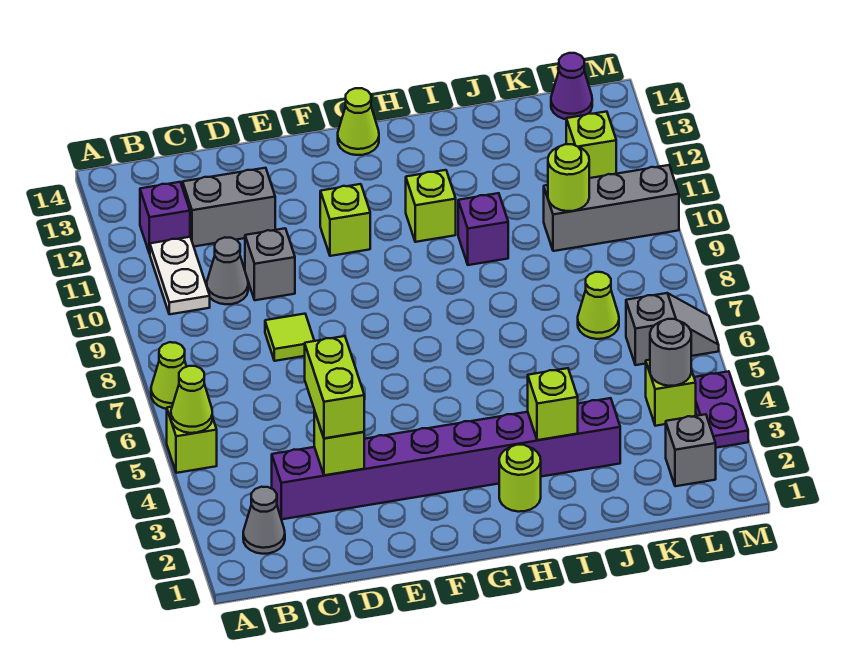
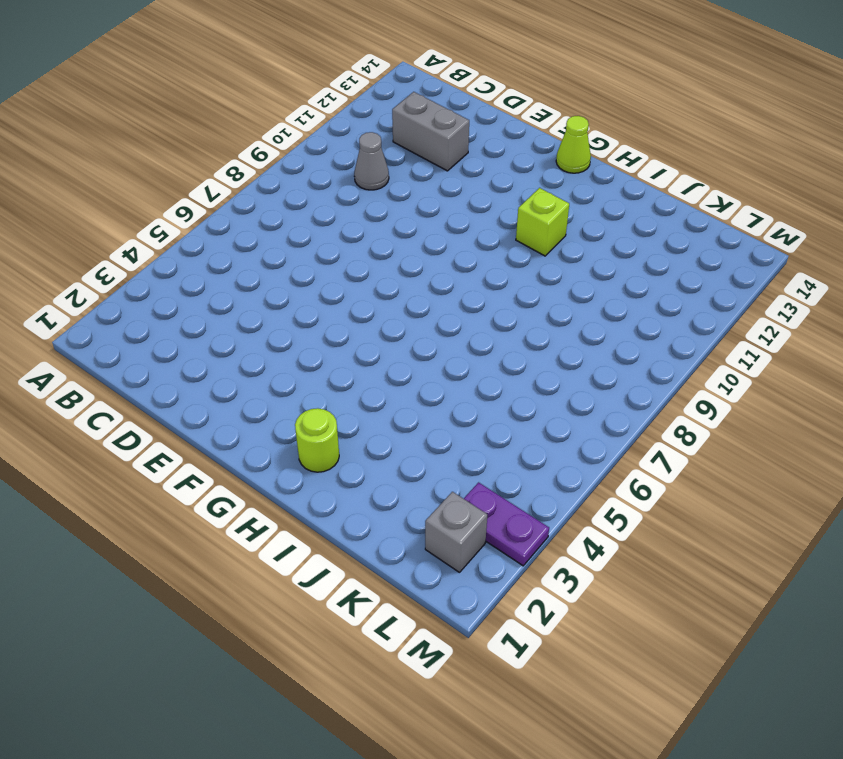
purple plate L3:M3 level 1 -> purple plate M3:M4 level 1
none -> lime brick A5 level 1
none -> lime cone A7 level 1
none -> grey cone B2 level 1

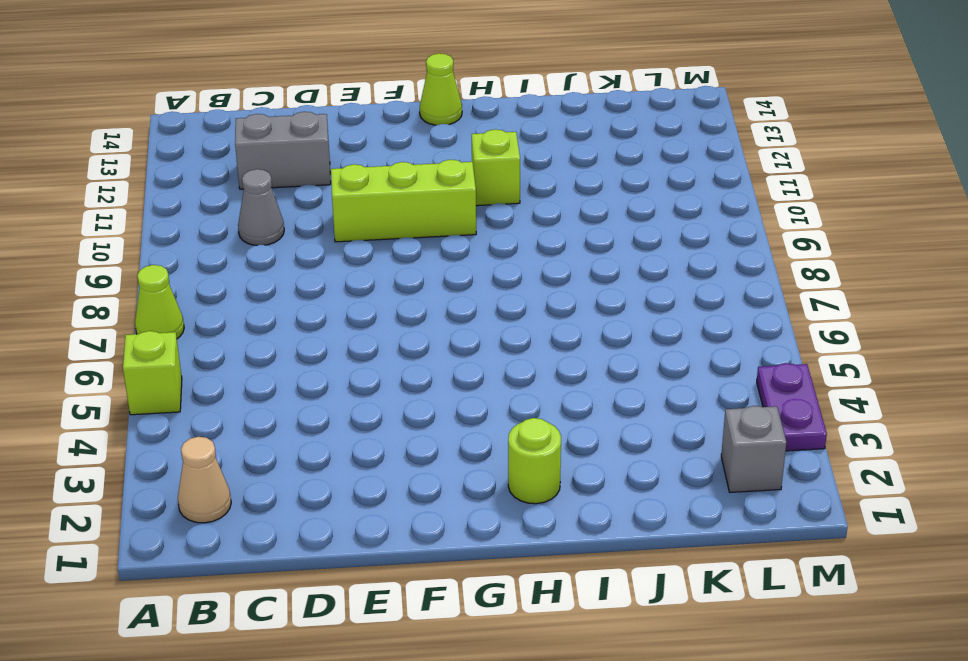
tan cone B2 level 1 -> grey cone B2 level 1
lime brick E10:G10 level 1 -> none
none -> white plate B10:B11 level 1
none -> purple brick B12 level 1
none -> purple brick C3:J3 level 1

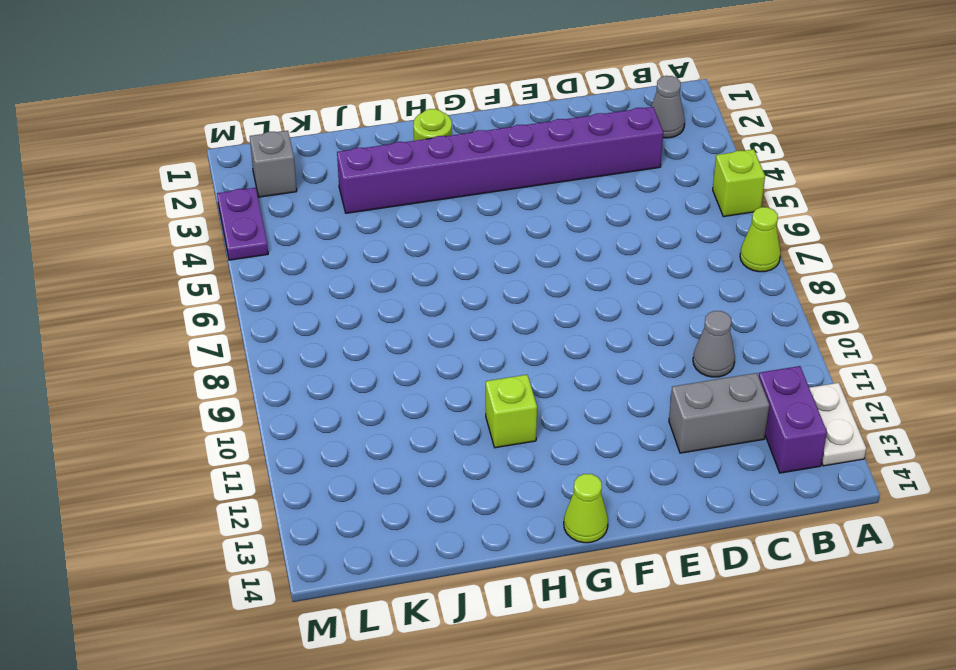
white plate A12:A13 level 1 -> white plate B10:B11 level 1
purple brick B12:B13 level 1 -> purple brick B12 level 1
none -> lime tile D8 level 1
none -> grey brick D10 level 1
none -> lime brick F11 level 1

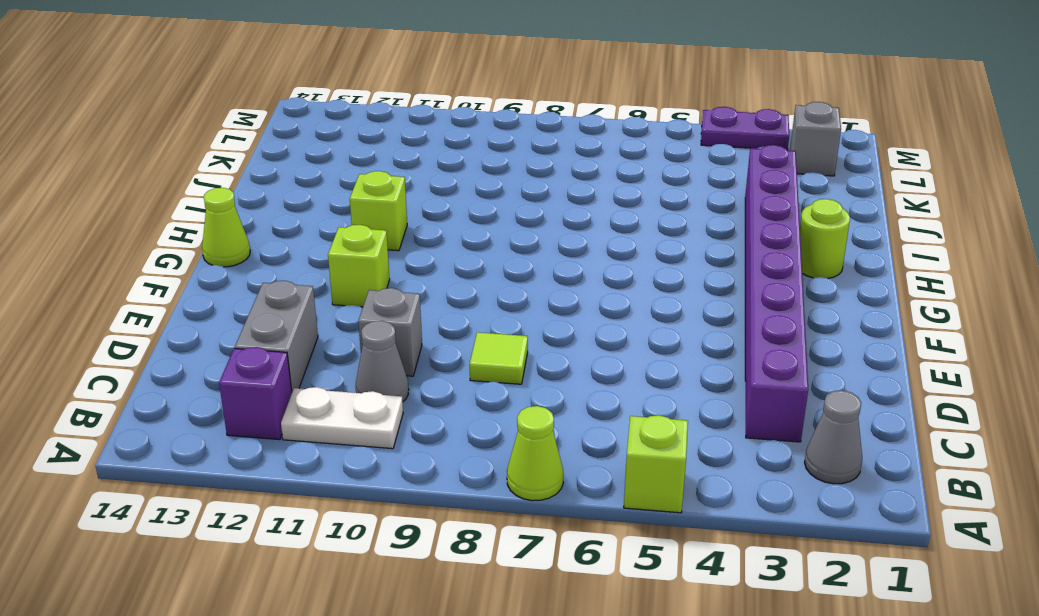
none -> purple brick I10 level 1
none -> lime cone K7 level 1
none -> grey brick K10:M10 level 1

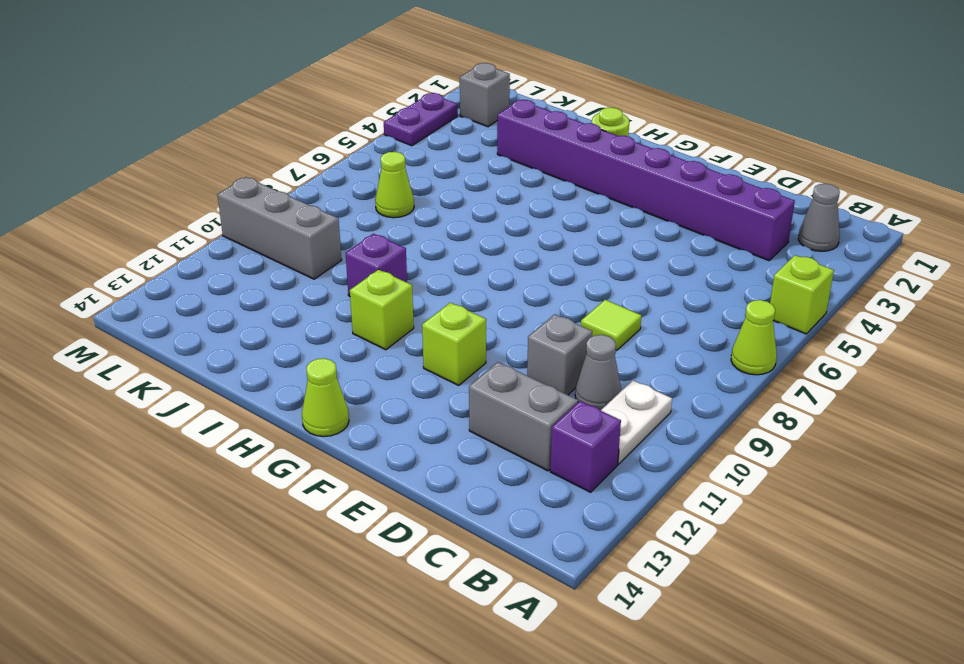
none -> lime brick L4 level 1
none -> grey slope L6:M6 level 1 top L
none -> lime brick L12 level 1

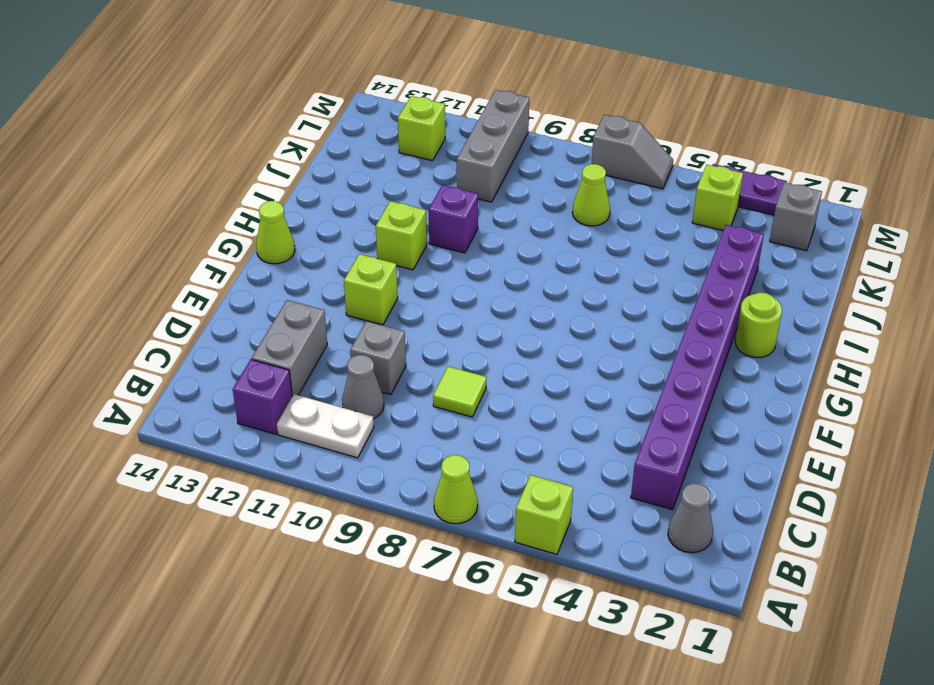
grey slope M6:M7 level 1 top 7 -> grey slope L6:M6 level 1 top L
none -> purple cone L14 level 1
none -> lime cone A5 level 2
none -> lime brick D3 level 2

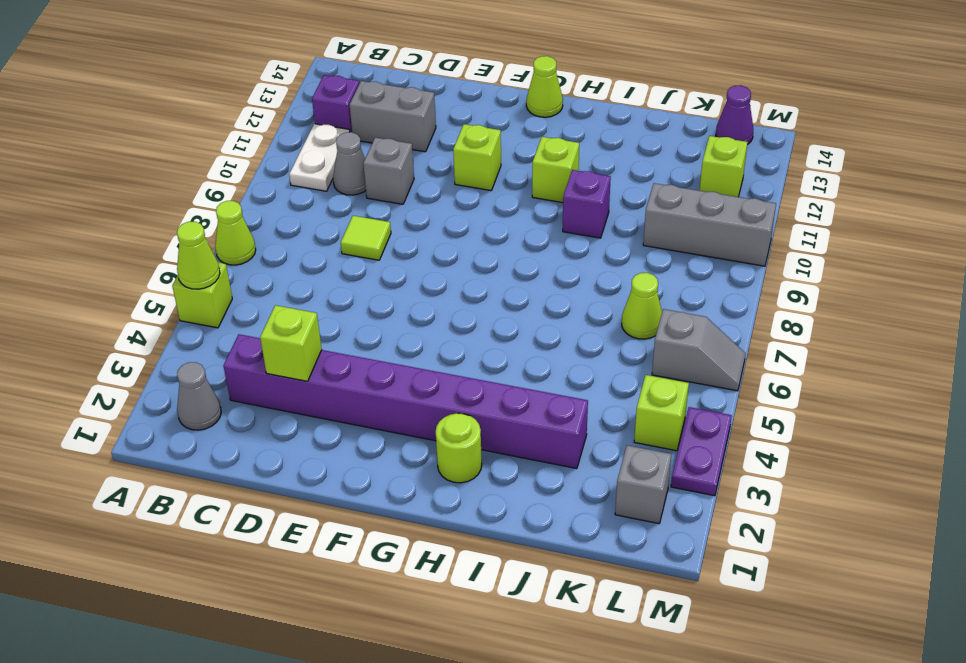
none -> lime brick I3 level 2
none -> lime round brick K10 level 2
none -> grey round brick L4 level 2

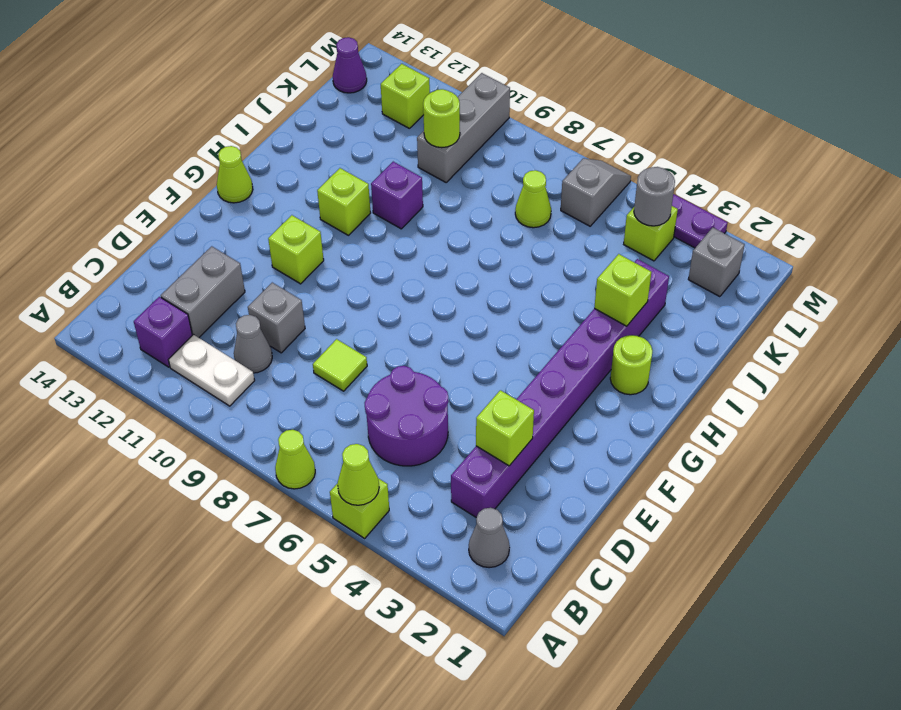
purple round brick C5:D6 level 1 -> none
none -> lime brick D3:D4 level 3

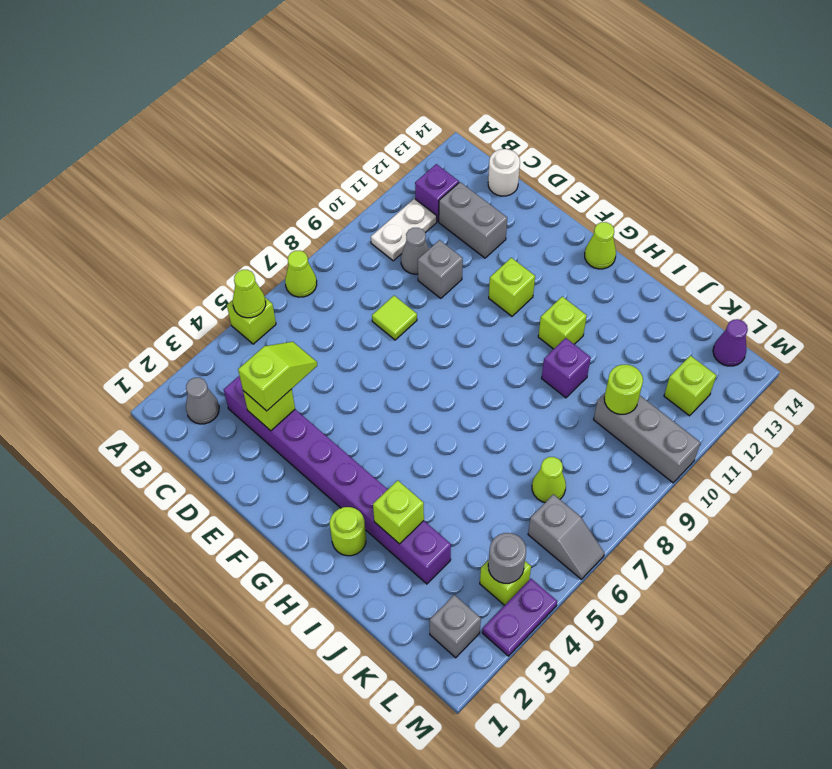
white round brick C14 level 1 -> none
lime slope D3:D4 level 3 top 3 -> lime brick D3:D4 level 3

